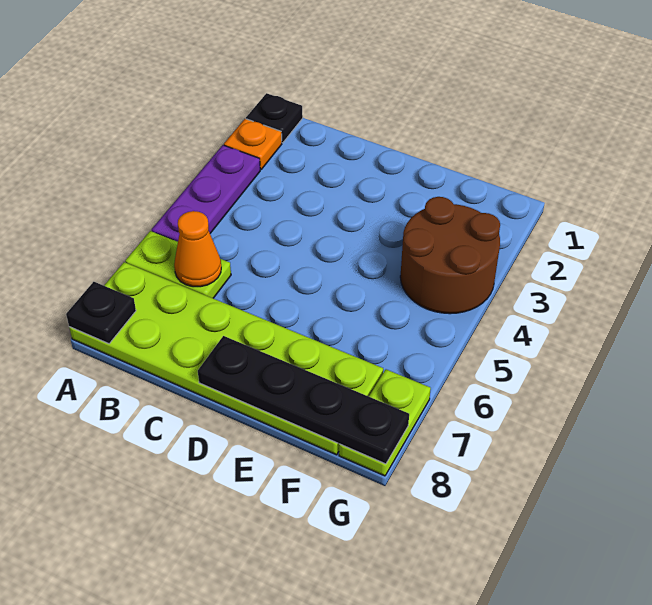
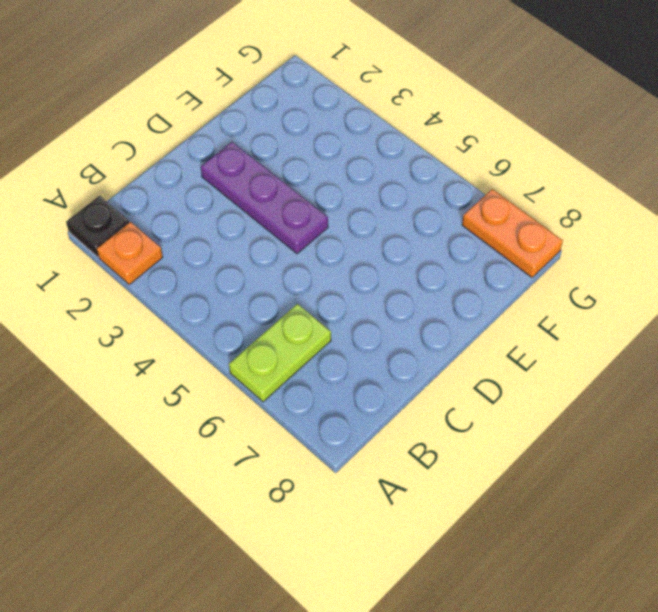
purple plate D2:D4 level 1 -> purple plate A3:A5 level 1
orange plate G7:G8 level 1 -> lime plate G7:G8 level 1
none -> lime plate A7:F8 level 1
none -> brown round brick F3:G4 level 1

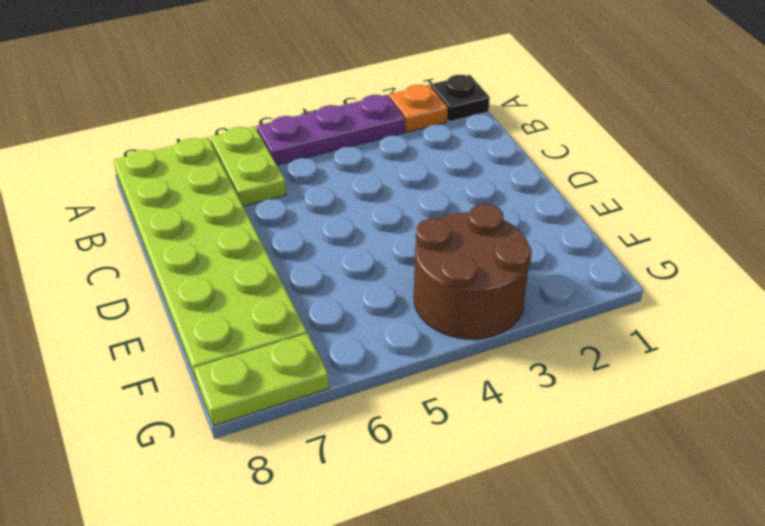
none -> black plate A8 level 2
none -> orange cone B6 level 2

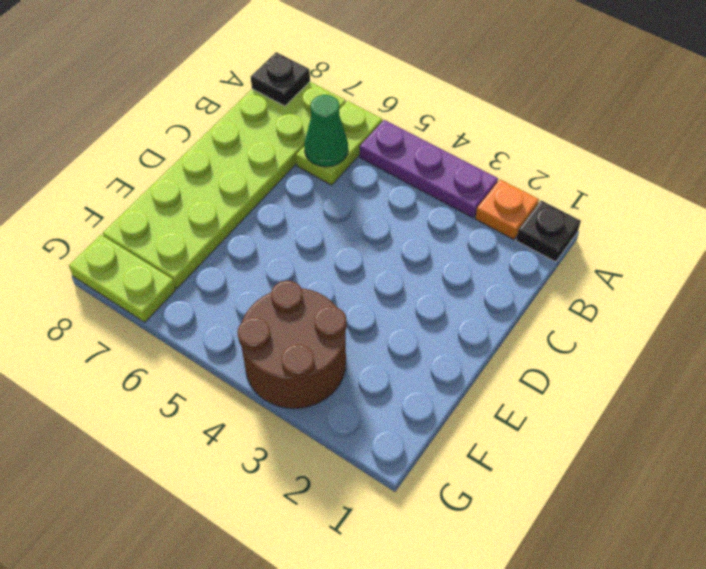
green cone B6 level 2 -> orange cone B6 level 2
none -> black plate D8:G8 level 2

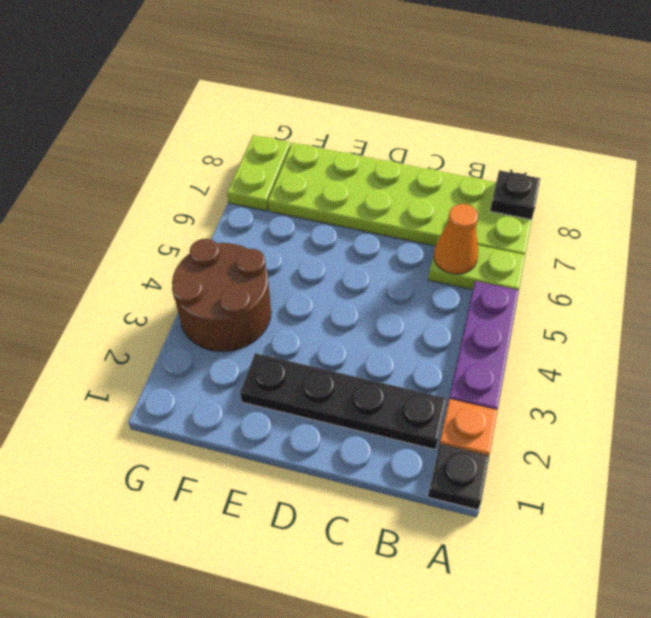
black plate B2:E2 level 1 -> black plate D8:G8 level 2

